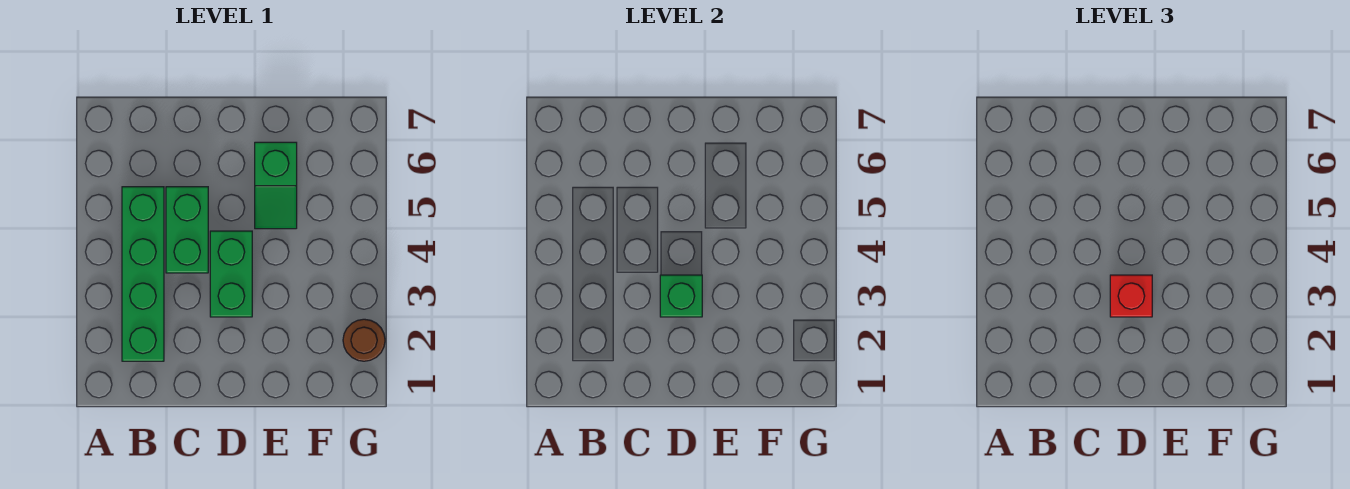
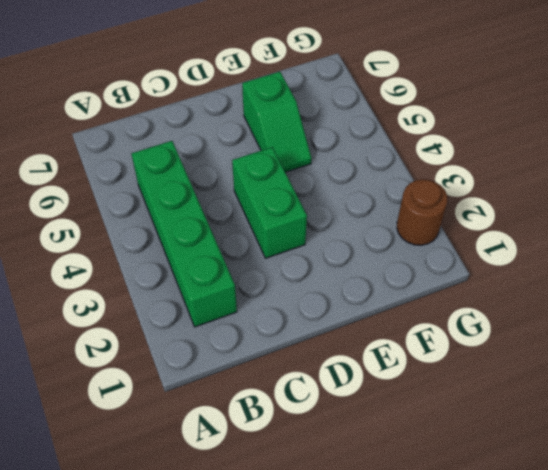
none -> green brick C4:C5 level 1
none -> green brick D3 level 2

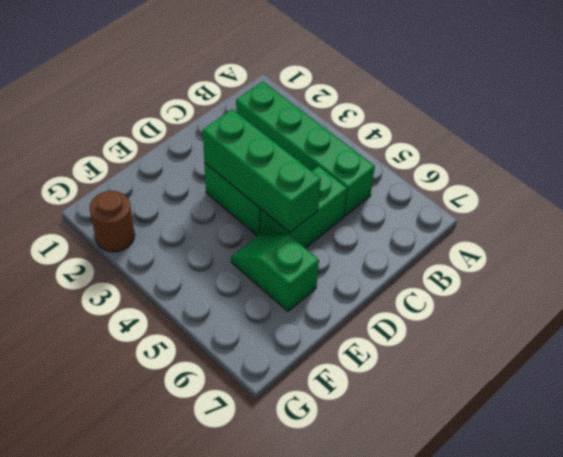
green brick C5:D5 level 1 -> green brick C4:C5 level 1
green brick D3:D5 level 2 -> green brick D3 level 2
none -> red brick D3 level 3

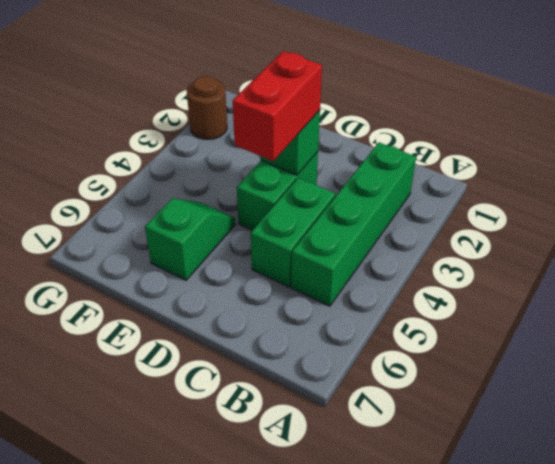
red brick D3:D4 level 3 -> red brick D3 level 3

